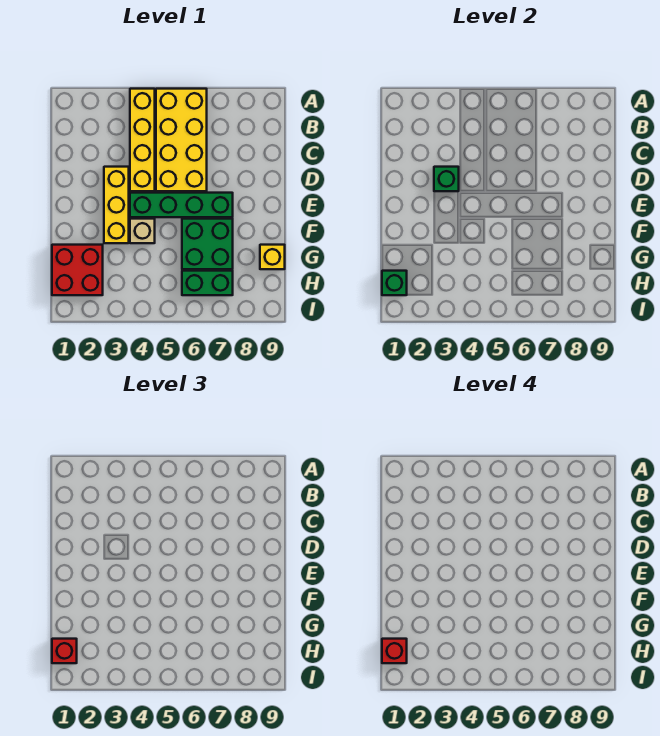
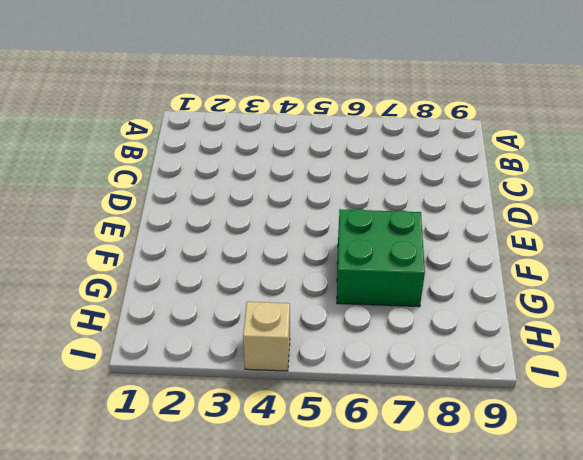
tan brick I4 level 1 -> tan brick F4 level 1
none -> yellow brick A4:D4 level 1
none -> yellow brick A5:D6 level 1
none -> yellow brick D3:F3 level 1

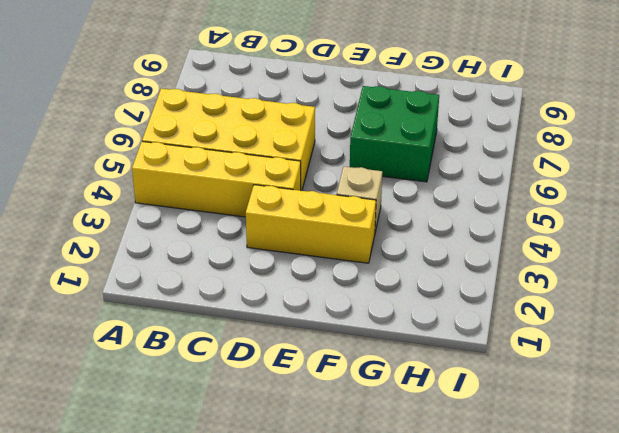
none -> green brick E4:E7 level 1
none -> red brick G1:H2 level 1
none -> yellow brick G9 level 1

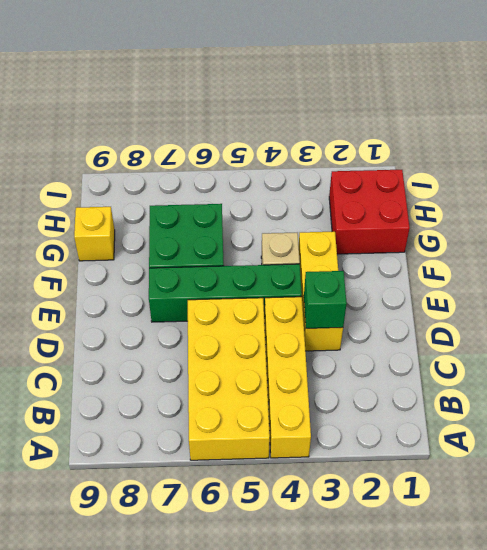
none -> green brick H6:H7 level 1
none -> green brick H1 level 2
none -> red brick H1 level 3

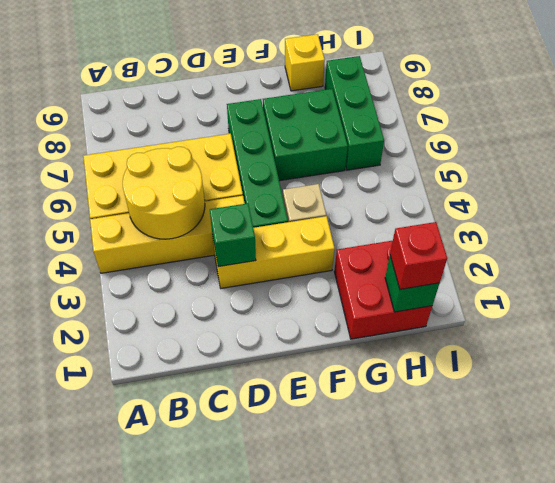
yellow round brick B4:C5 level 2 -> none
green brick H6:H8 level 1 -> green brick H6:H7 level 1
none -> red brick H1 level 4

